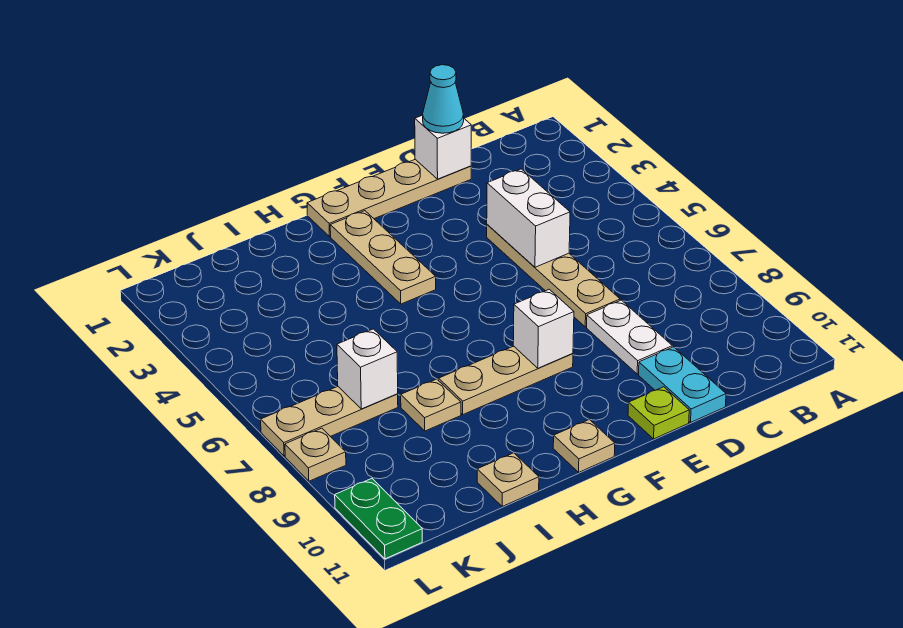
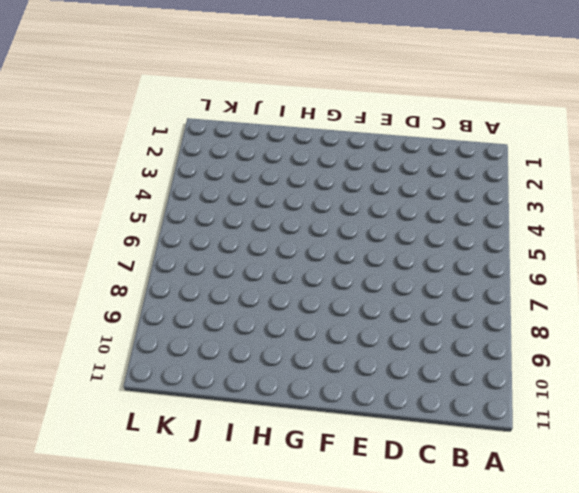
none -> tan plate D1:G1 level 1
none -> tan plate D4:D7 level 1
none -> white plate D8:D9 level 1

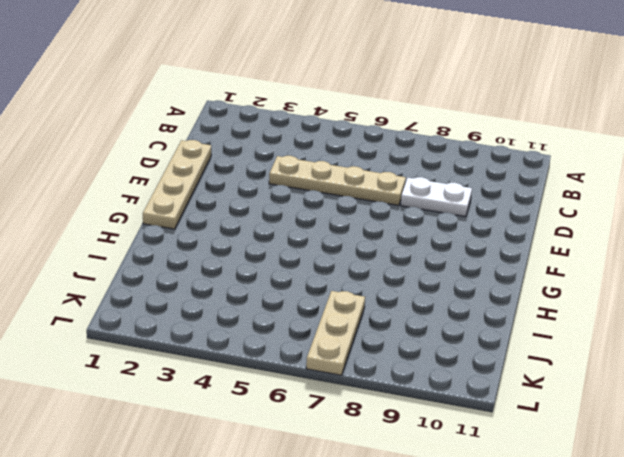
none -> cyan plate D10:D11 level 1
none -> lime plate E11 level 1
none -> tan plate F8:H8 level 1

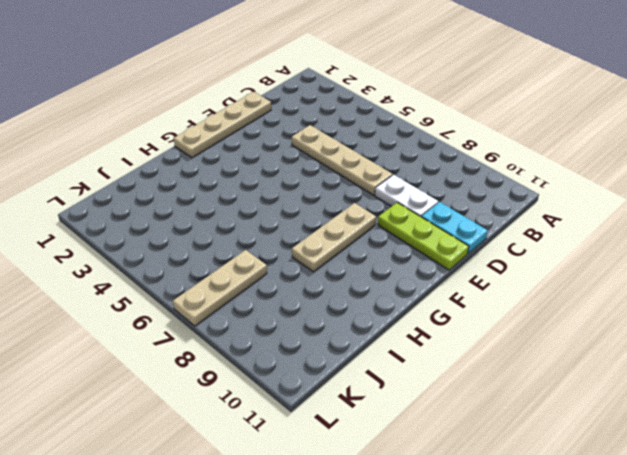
lime plate E9:E11 level 1 -> lime plate E11 level 1
none -> tan plate G2:G4 level 1
none -> tan plate G11 level 1
none -> tan plate I8 level 1

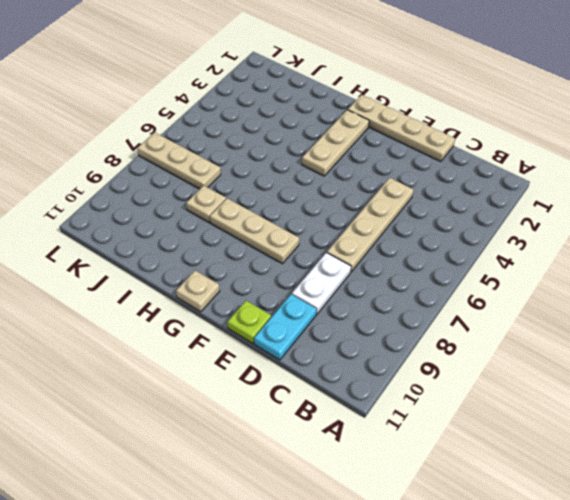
none -> tan plate I11 level 1
none -> tan plate L8 level 1
none -> green plate L10:L11 level 1

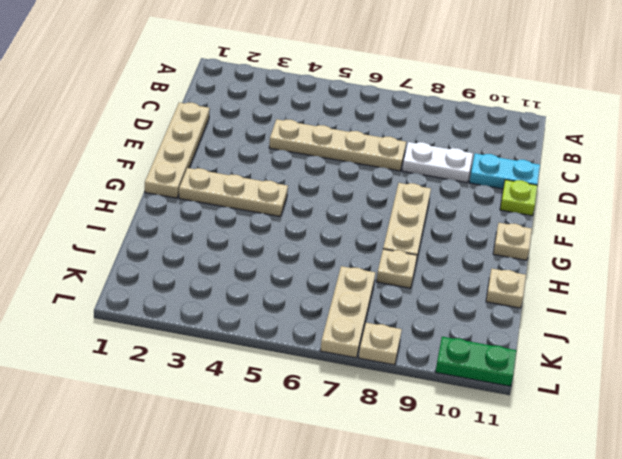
none -> white brick D1 level 2
none -> white brick D4:D5 level 2
none -> white brick F8 level 2

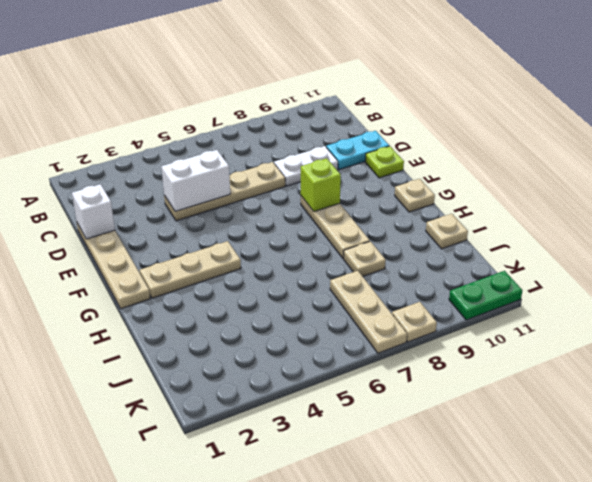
lime brick F8 level 2 -> white brick F8 level 2
none -> white brick J7 level 2
none -> cyan cone D1 level 3

